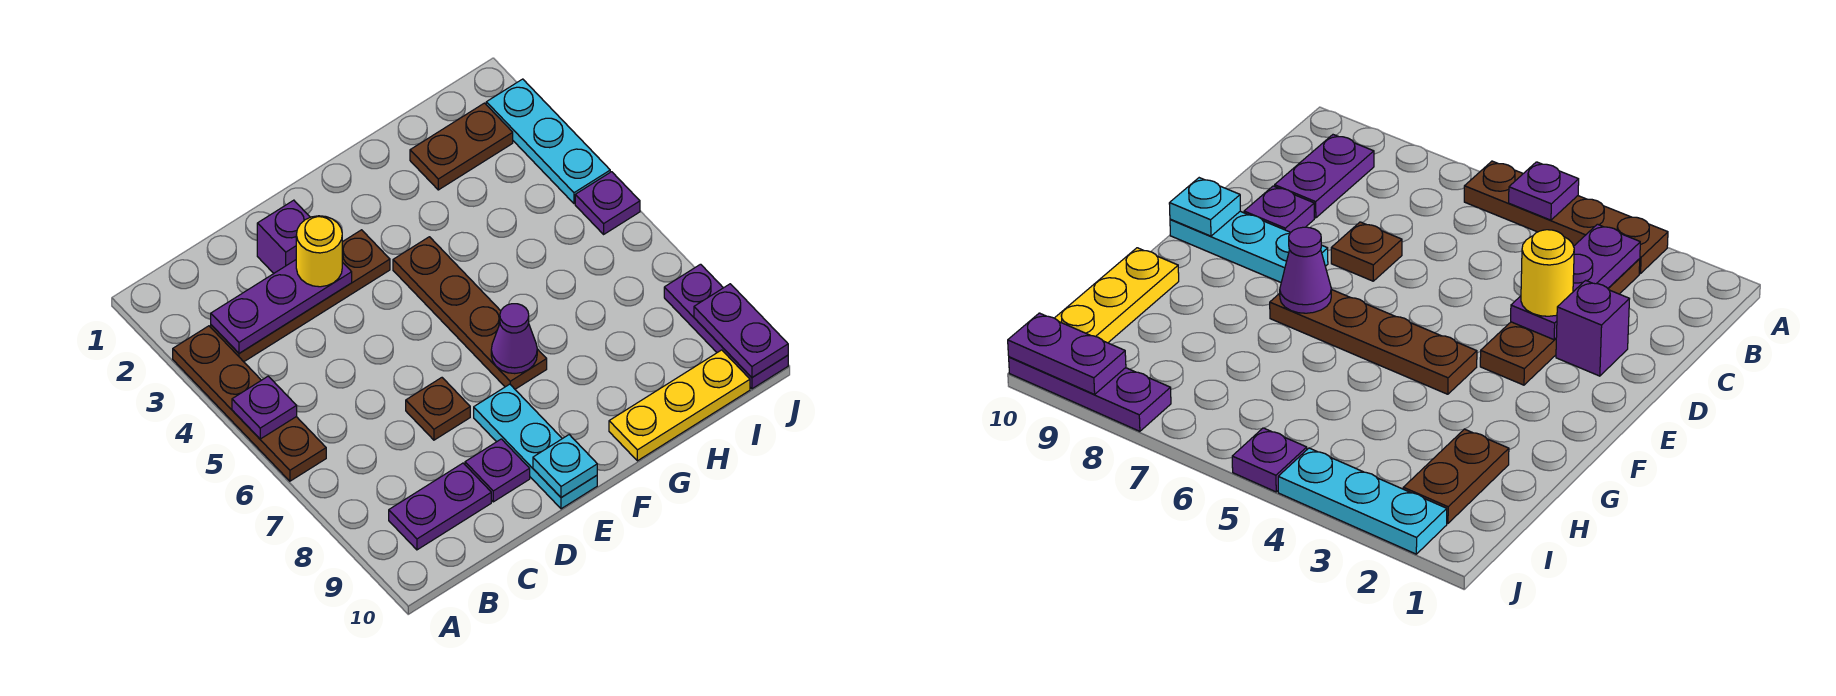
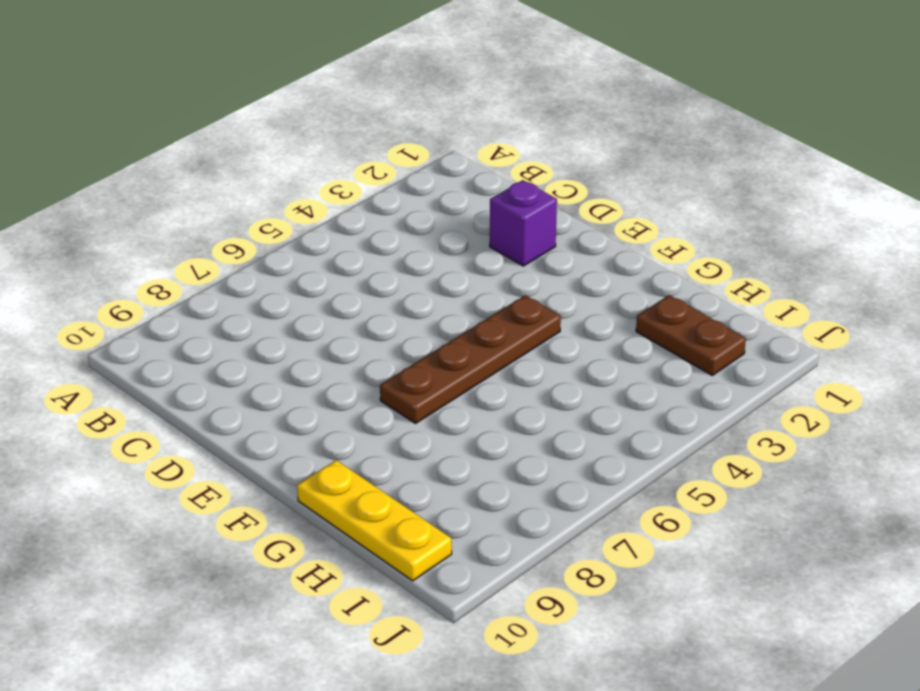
none -> brown plate A3:A6 level 1
none -> brown plate B3:E3 level 1
none -> purple plate B9:C9 level 1

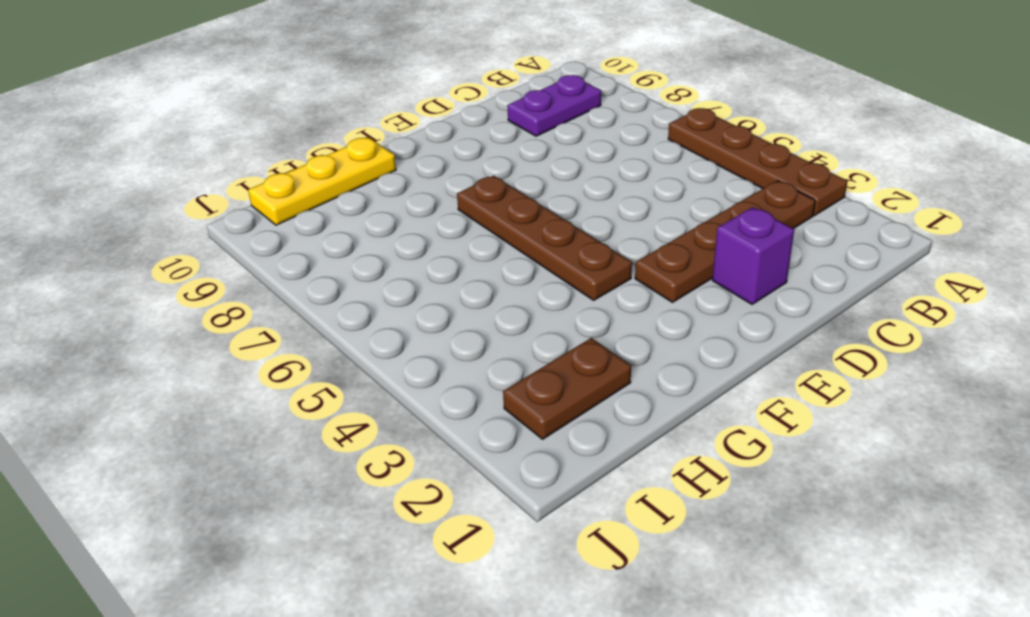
none -> brown plate D7 level 1
none -> purple plate D9 level 1
none -> cyan plate E8:E10 level 1

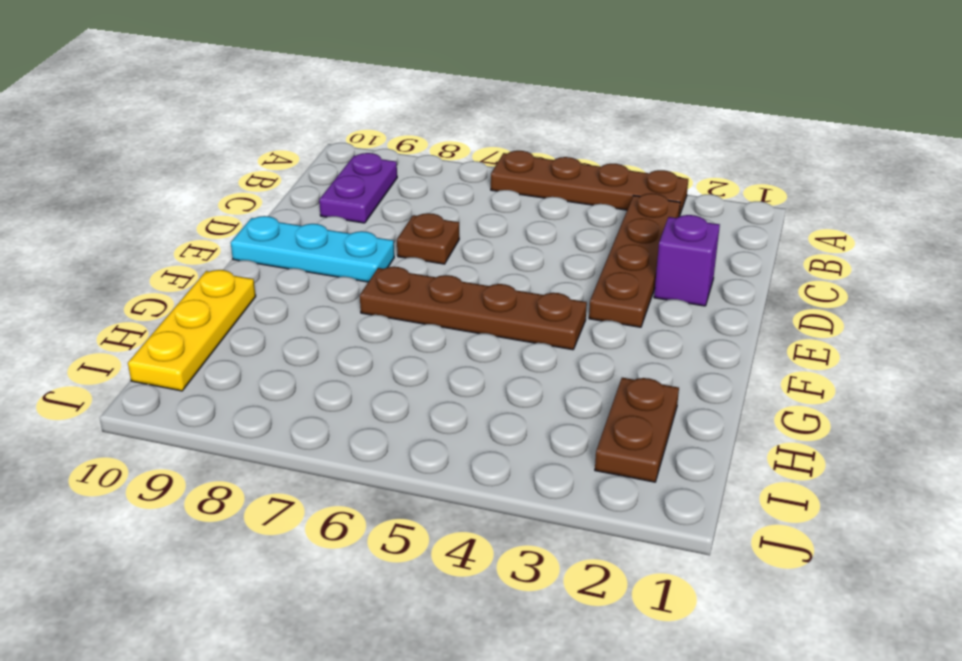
none -> purple plate D9 level 1
none -> cyan plate J2:J4 level 1
none -> purple plate J5 level 1

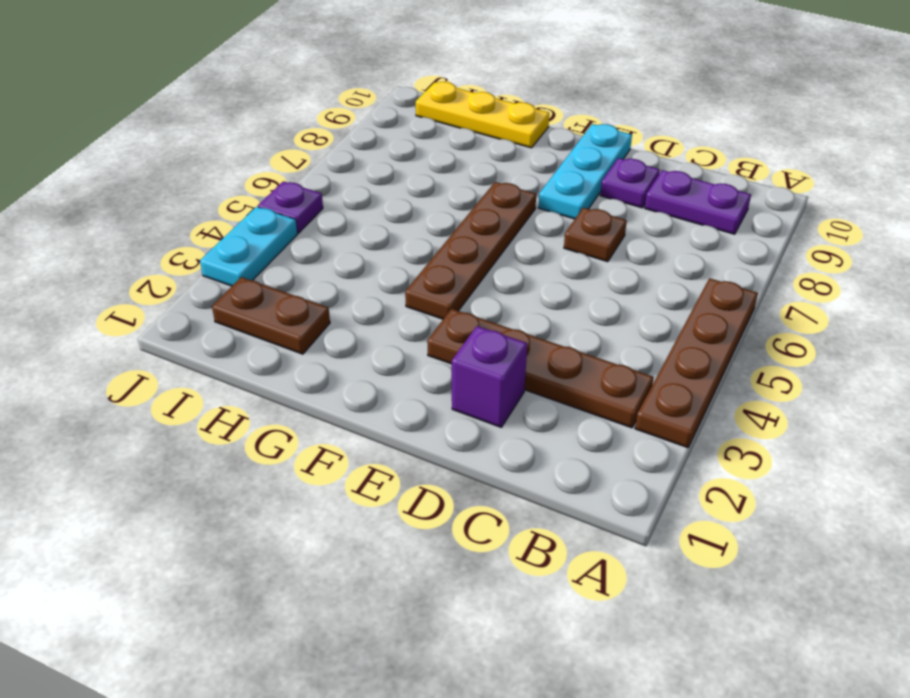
cyan plate J3:J4 level 1 -> cyan plate J2:J4 level 1
none -> purple plate J8:J10 level 1
none -> purple plate A5 level 2
none -> purple plate B3:D3 level 2

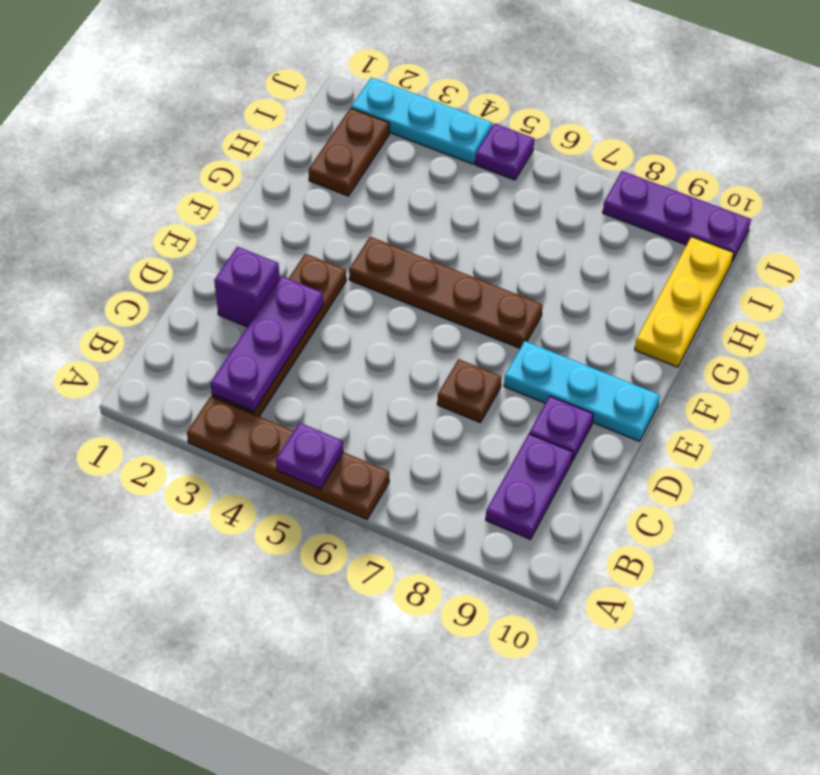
none -> cyan plate E10 level 2
none -> purple cone F7 level 2
none -> purple plate J9:J10 level 2

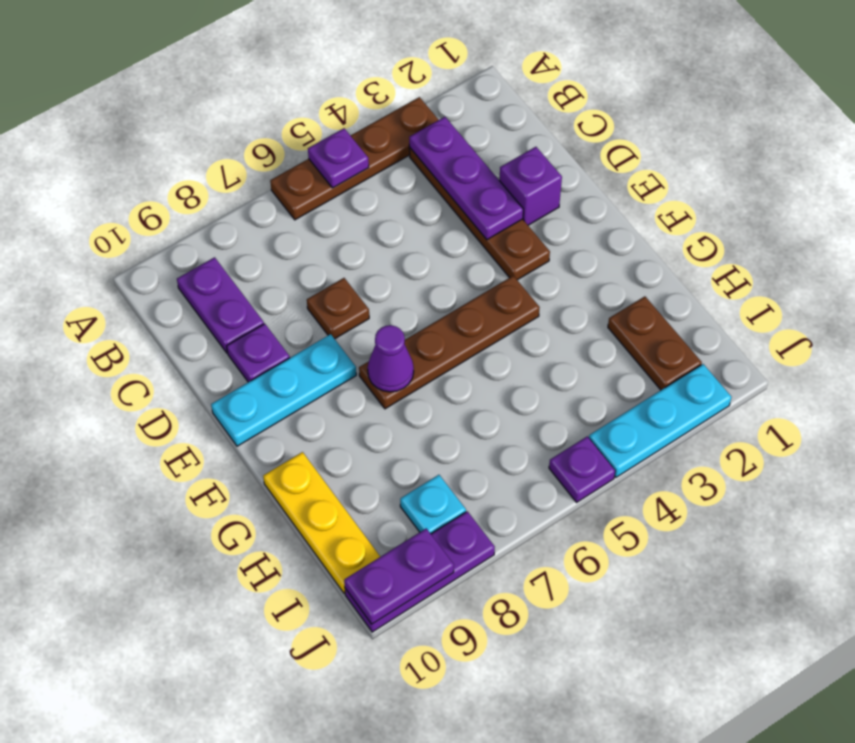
cyan plate I8 level 1 -> cyan plate E10 level 2
none -> yellow round brick D3 level 3

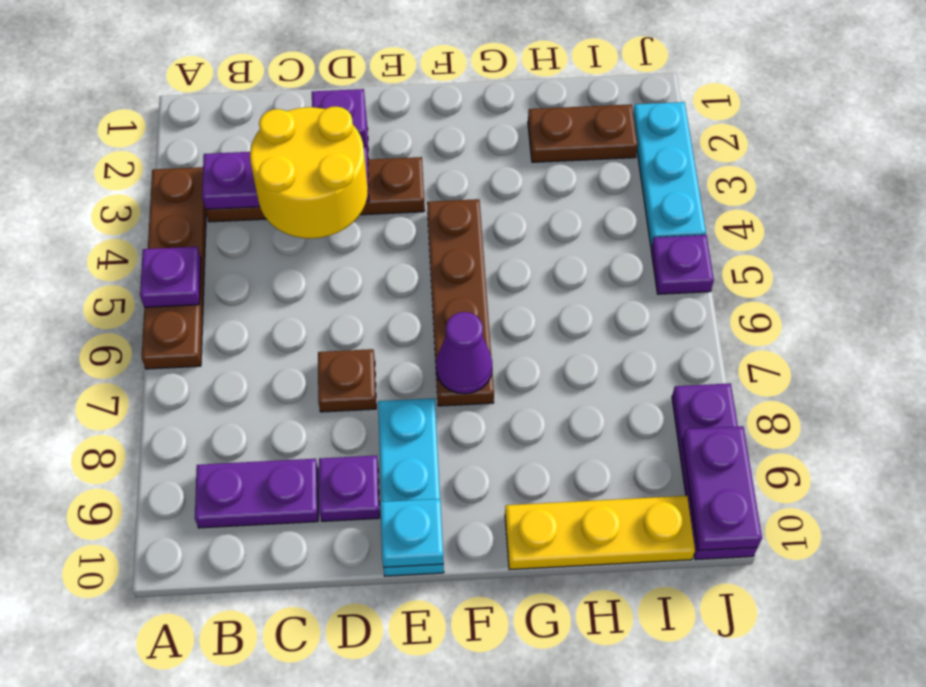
yellow round brick C3:D4 level 3 -> yellow round brick D3 level 3

